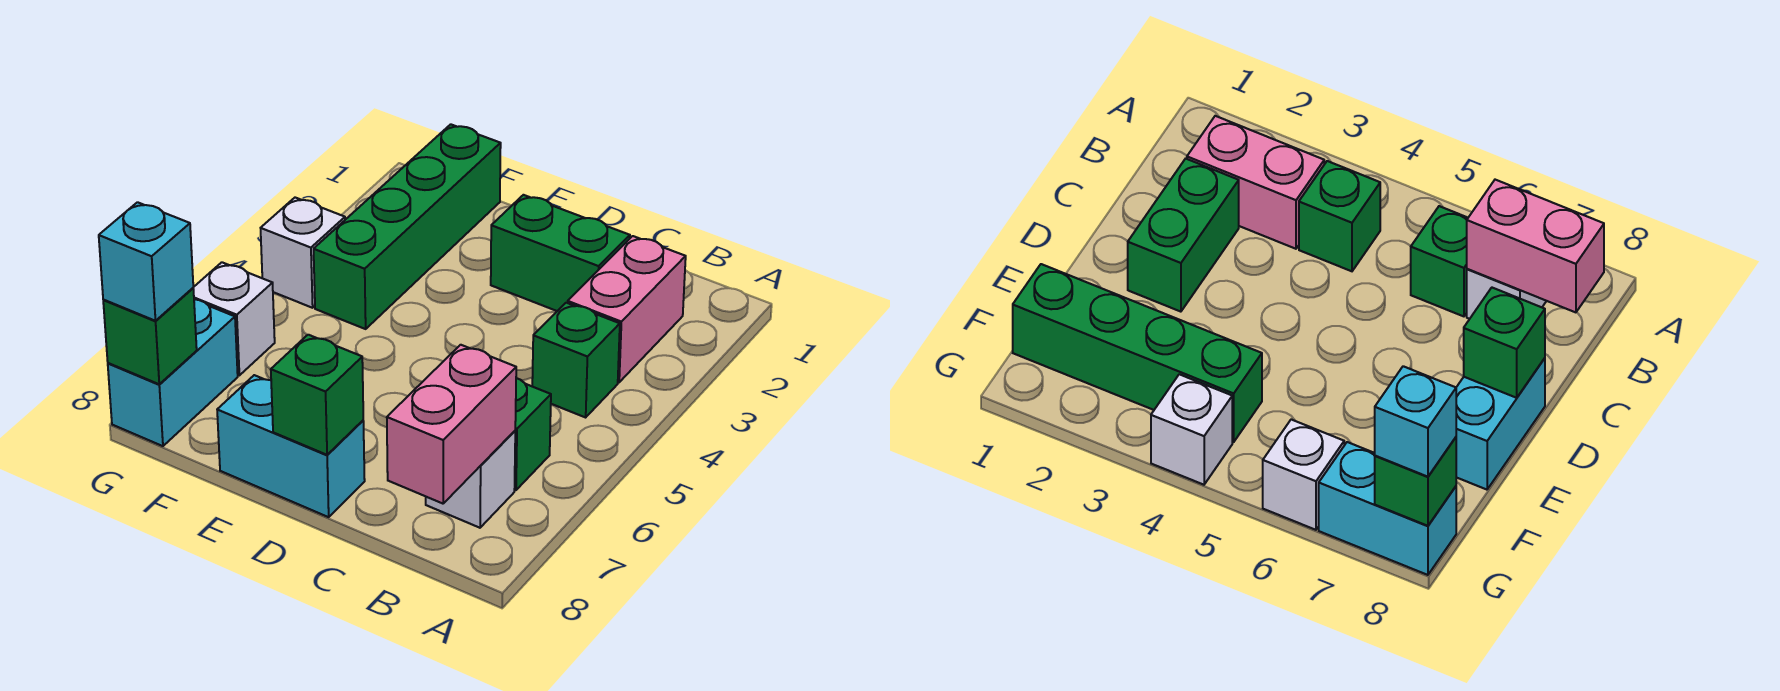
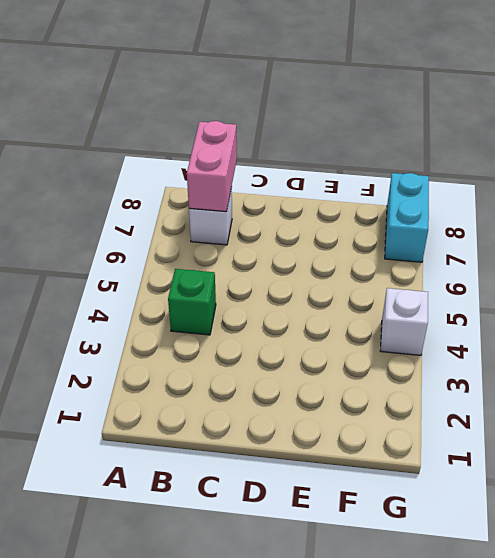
none -> pink brick B2:B3 level 1
none -> green brick B6 level 1
none -> green brick C2:D2 level 1

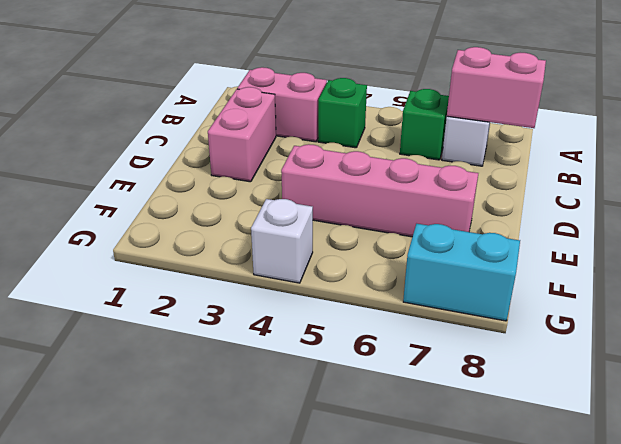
pink brick C2:D2 level 1 -> green brick C2:D2 level 1
pink brick E4:E7 level 1 -> none
none -> cyan brick D8:E8 level 1
none -> green brick F1:F4 level 1
none -> white brick G6 level 1

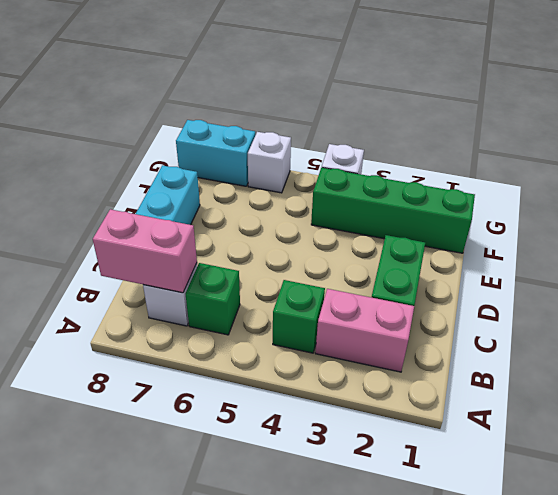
none -> green brick D8 level 2
none -> green brick G8 level 2
none -> cyan brick G8 level 3

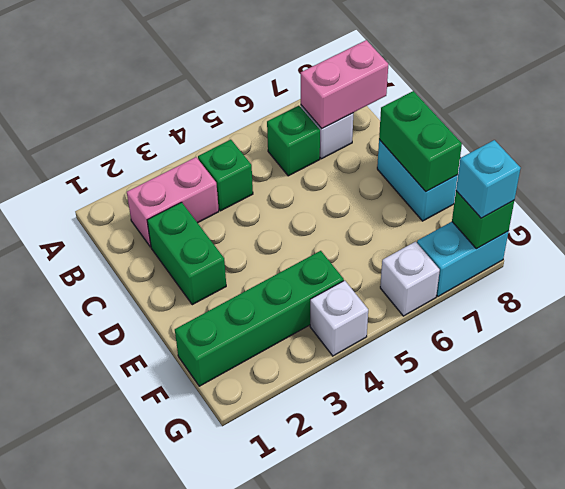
green brick D8:E8 level 2 -> green brick D8 level 2

